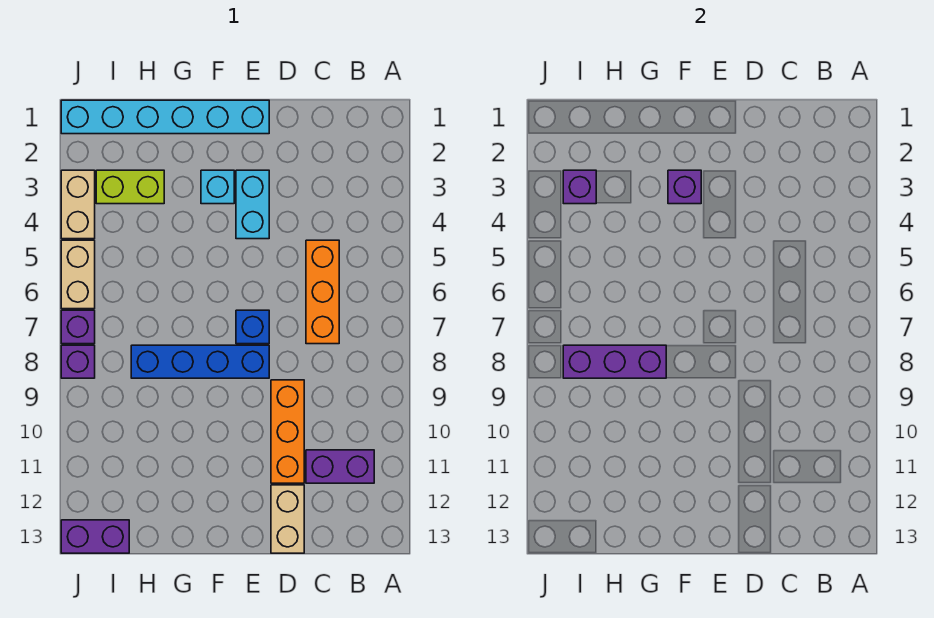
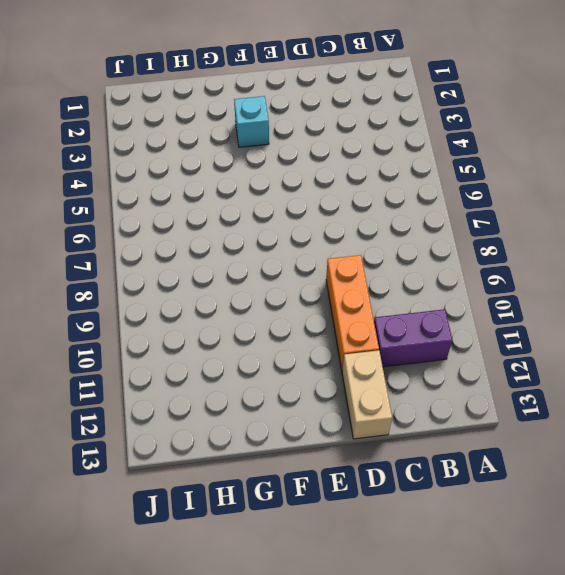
none -> orange brick C5:C7 level 1
none -> cyan brick E1:J1 level 1
none -> cyan brick E3:E4 level 1

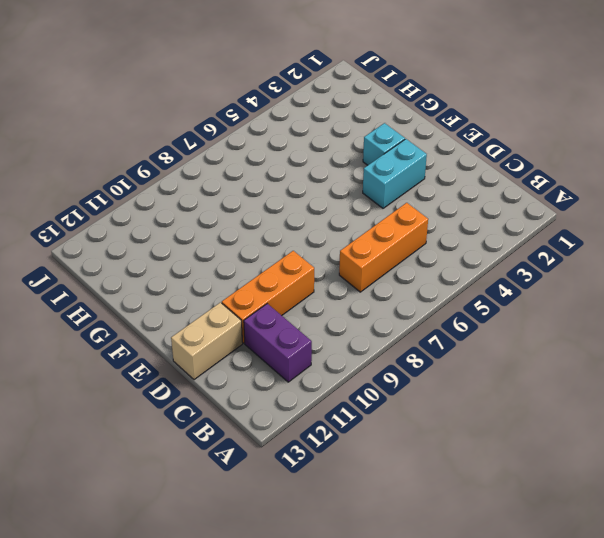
none -> cyan brick E1:J1 level 1
none -> blue brick E7 level 1
none -> blue brick E8:H8 level 1

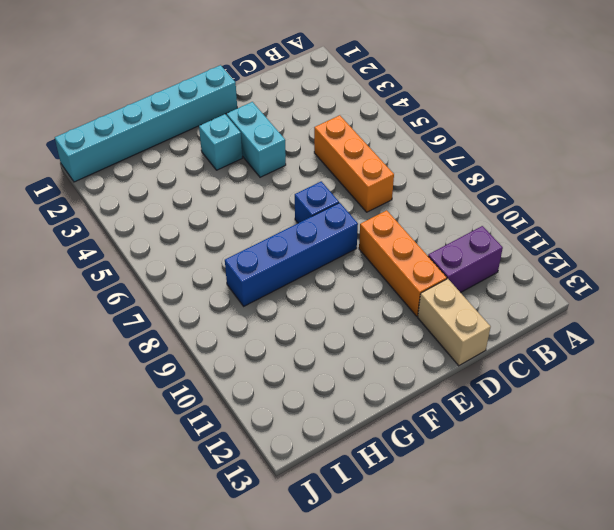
none -> lime brick H3:I3 level 1
none -> purple brick I13:J13 level 1
none -> tan brick J3:J4 level 1

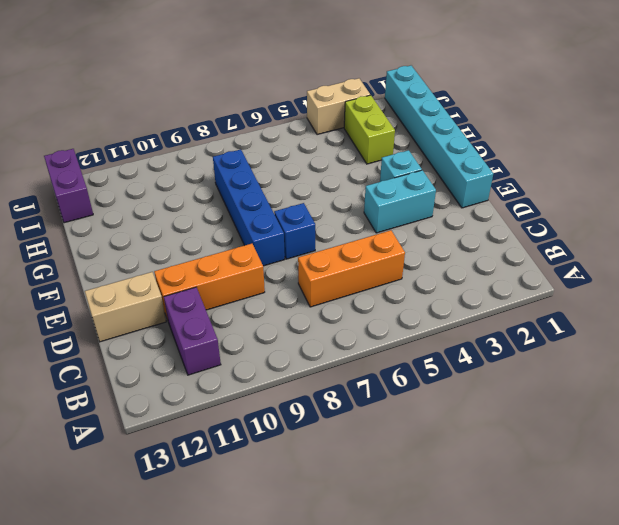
none -> tan brick J5:J6 level 1
none -> purple brick J7 level 1
none -> purple brick J8 level 1

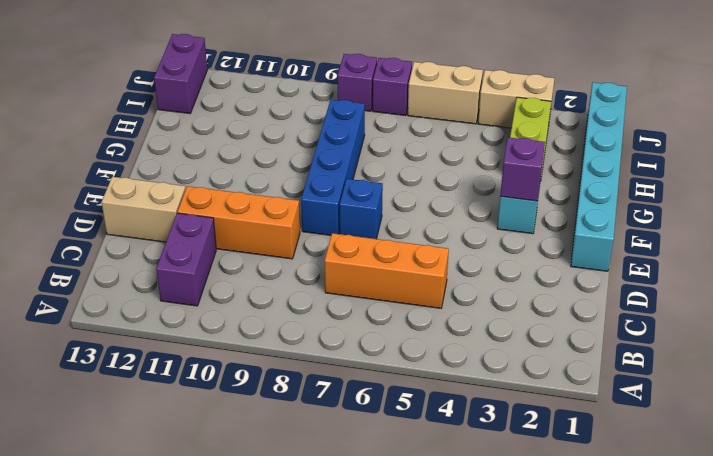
none -> cyan brick E3:E4 level 1
none -> purple brick G8:I8 level 2
none -> purple brick I3 level 2

